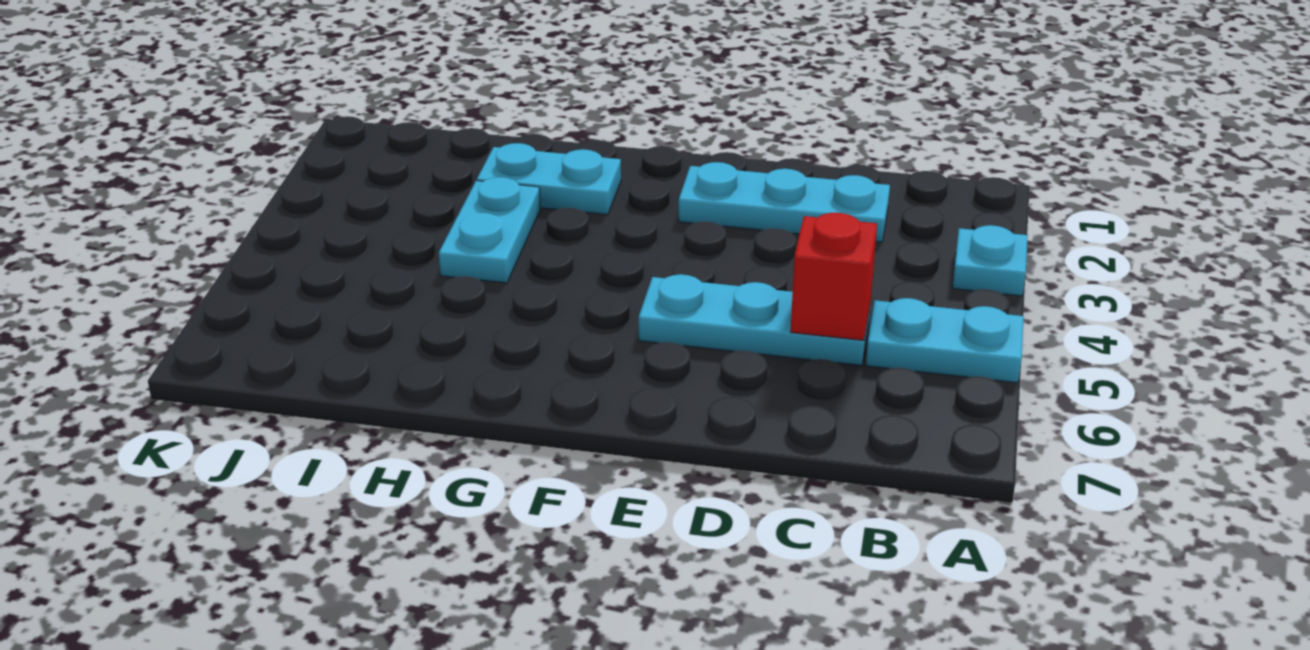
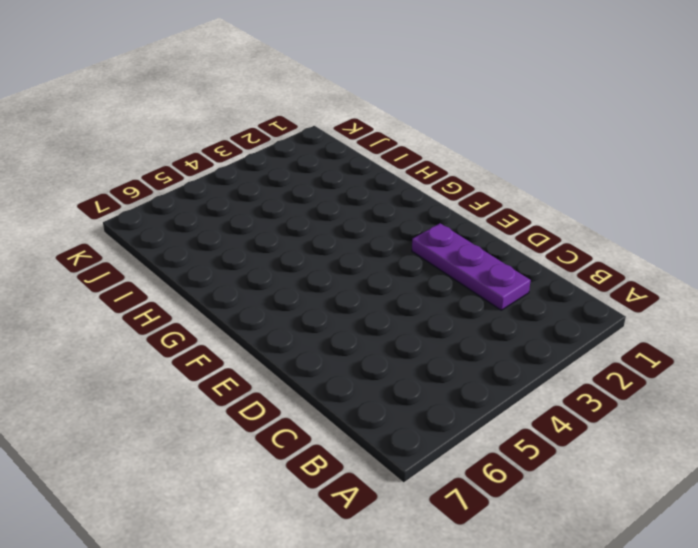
purple plate C2:E2 level 1 -> cyan plate C2:E2 level 1
none -> cyan plate A3 level 1
none -> cyan plate A5:B5 level 1

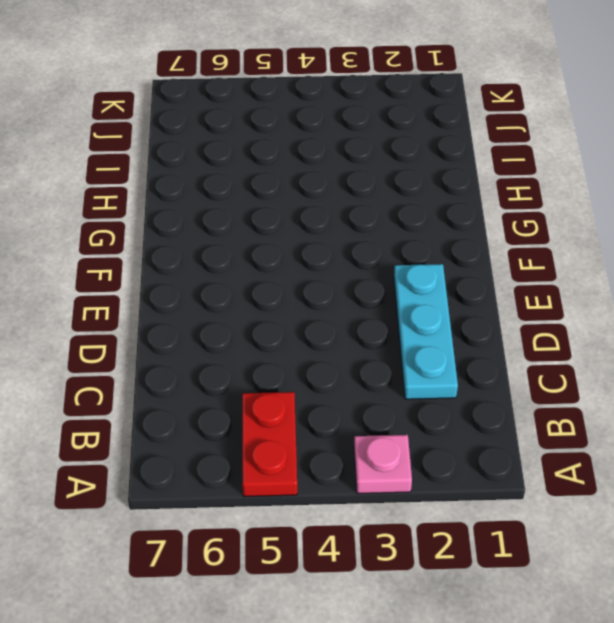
pink plate A3 level 1 -> cyan plate A3 level 1
red plate A5:B5 level 1 -> cyan plate A5:B5 level 1
none -> cyan plate C5:E5 level 1
none -> cyan plate G2:H2 level 1

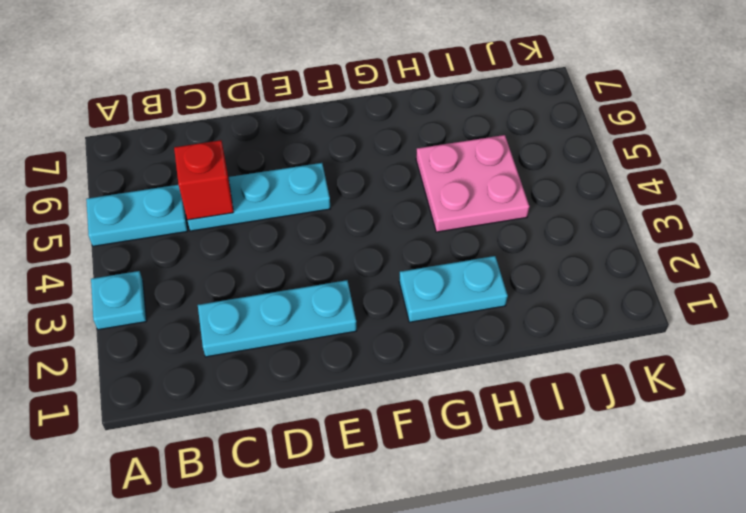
pink plate H4:I5 level 1 -> cyan plate H3:H4 level 1

